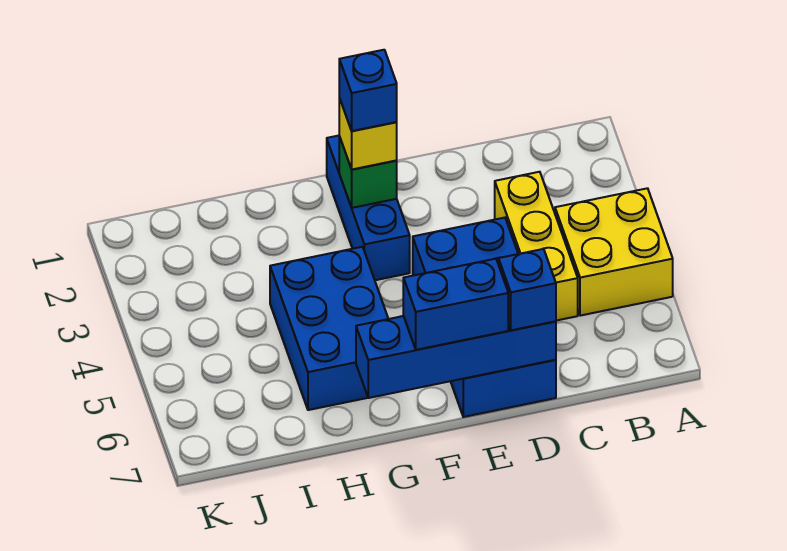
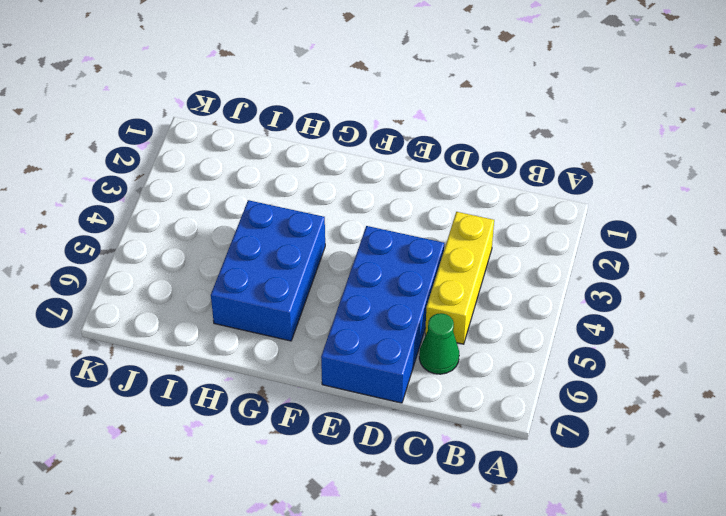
green cone C6 level 1 -> none
none -> yellow brick A4:B5 level 1
none -> blue brick F1:F3 level 1

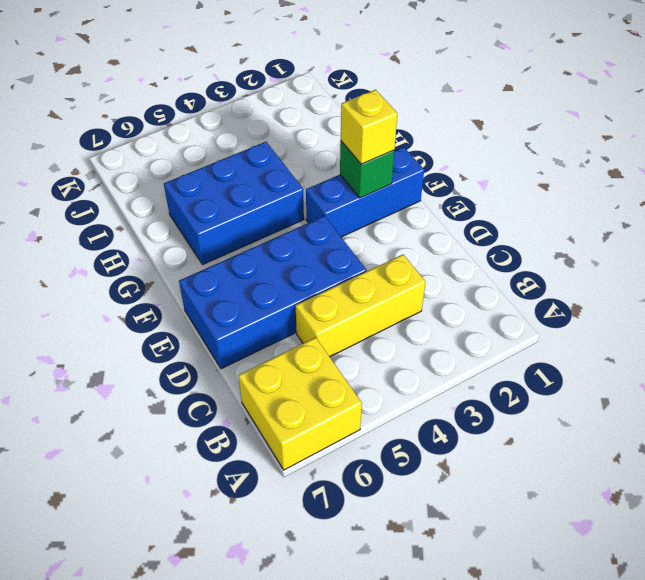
yellow brick A6:B7 level 1 -> yellow brick A4:B5 level 1
none -> blue brick D7:G7 level 2
none -> blue brick D7 level 3

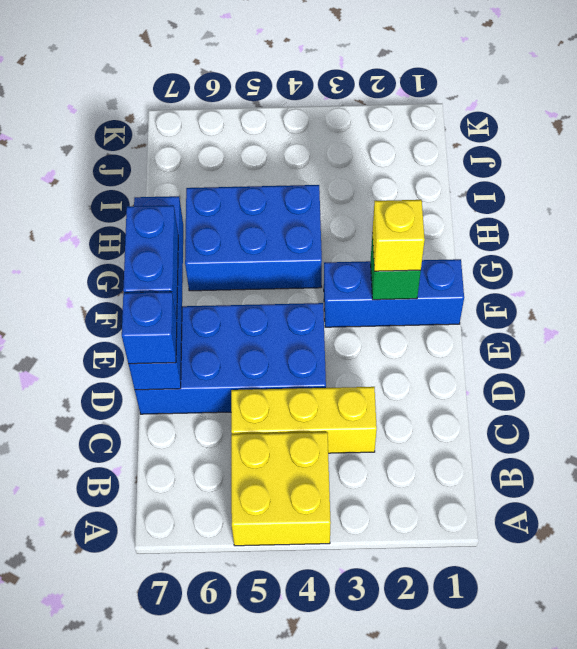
none -> blue brick F2 level 4

